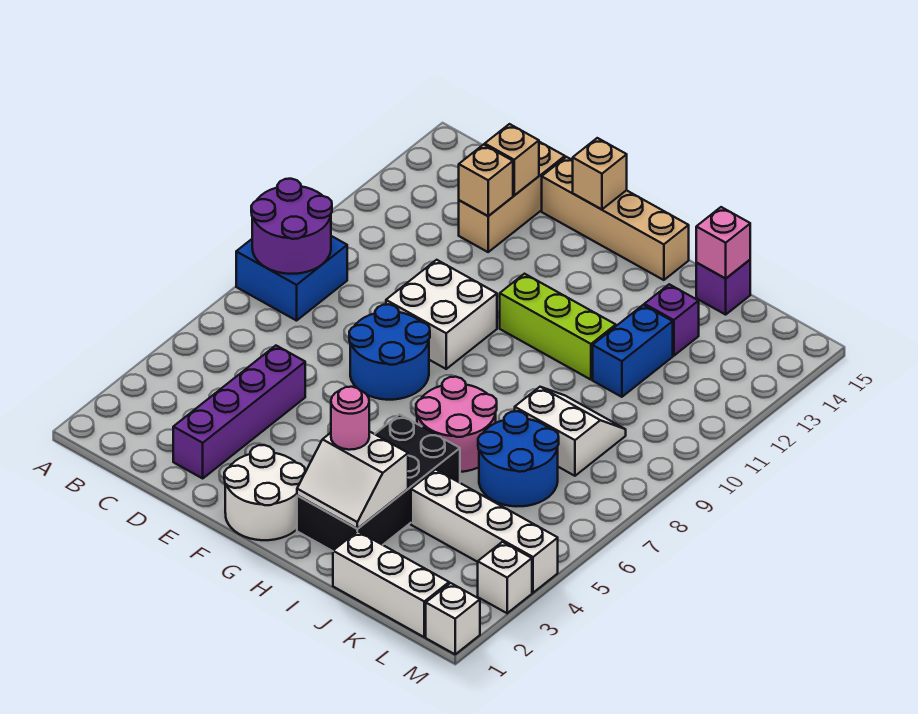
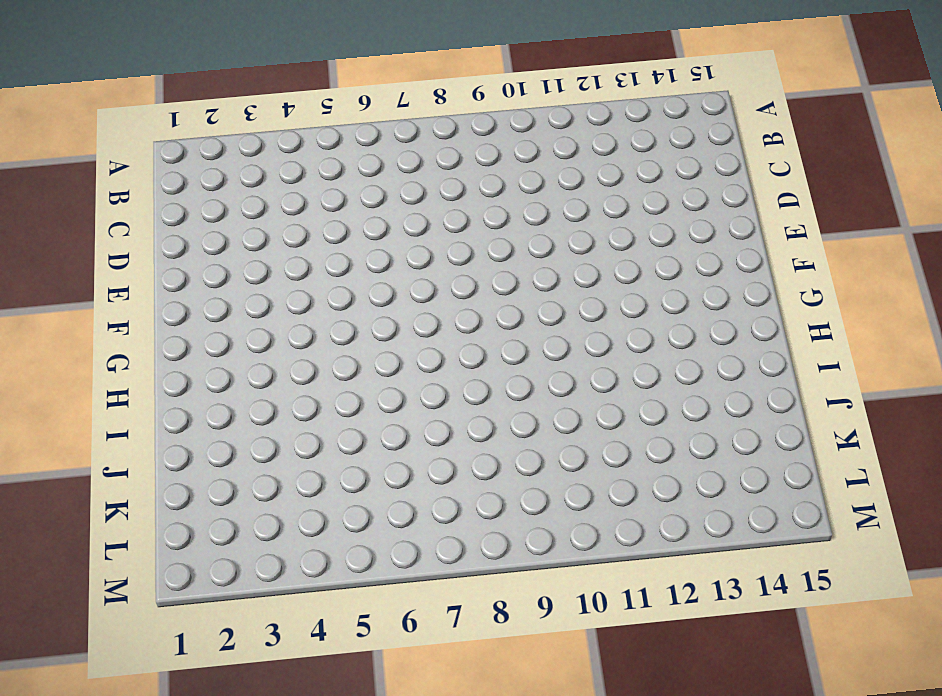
none -> blue brick A8:B9 level 1
none -> purple brick D2:D5 level 1
none -> tan brick D13:D15 level 1

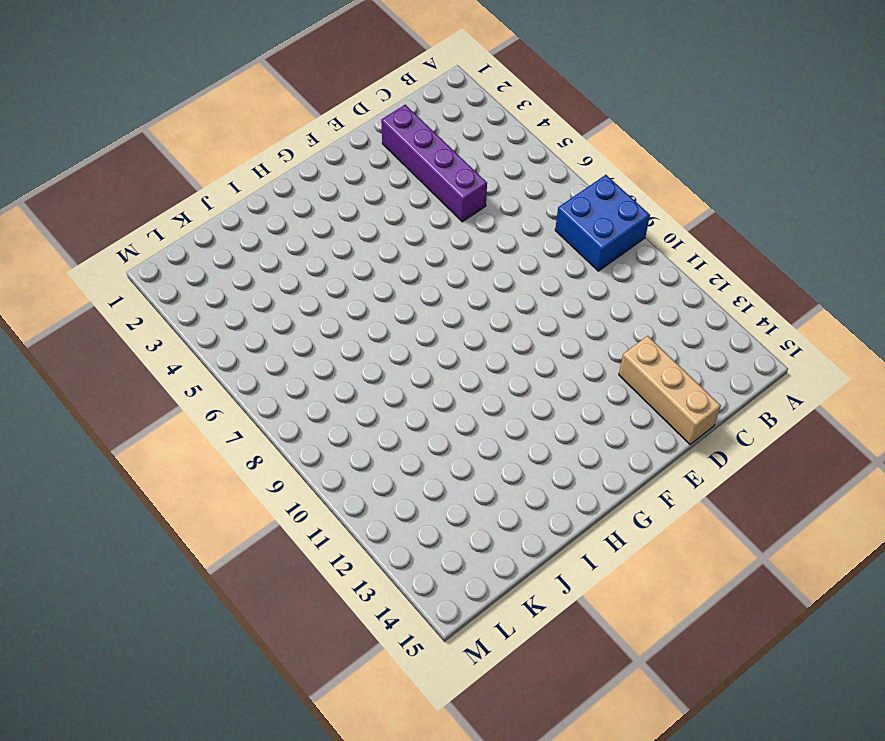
none -> blue round brick E7:F8 level 1
none -> white brick E9:F10 level 1
none -> tan brick E15:H15 level 1

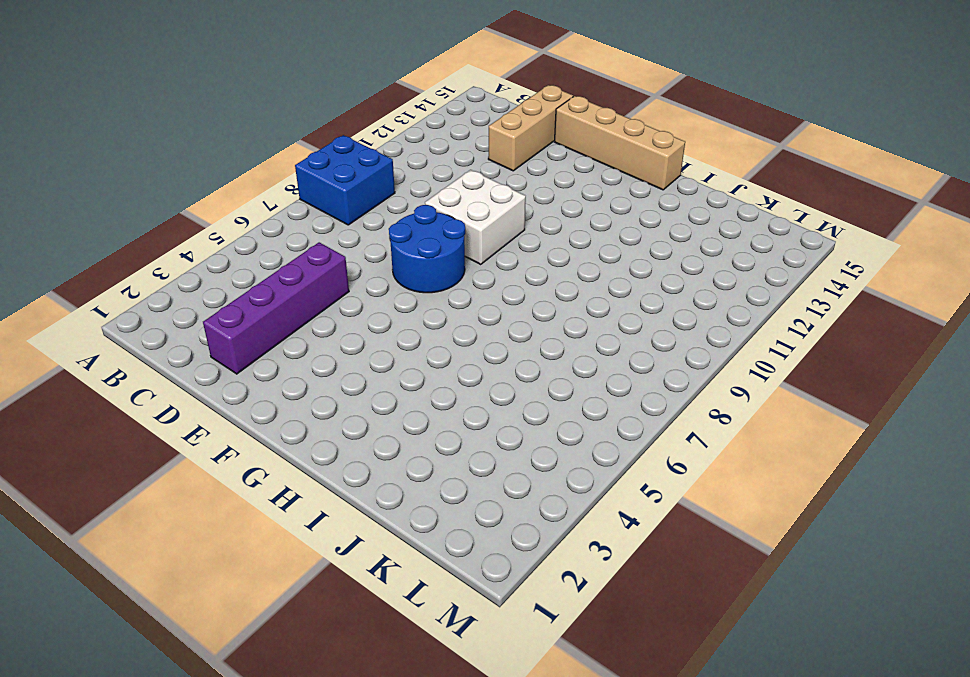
none -> white round brick F1:G2 level 1
none -> lime brick G11:I11 level 1
none -> black brick H2:I5 level 1

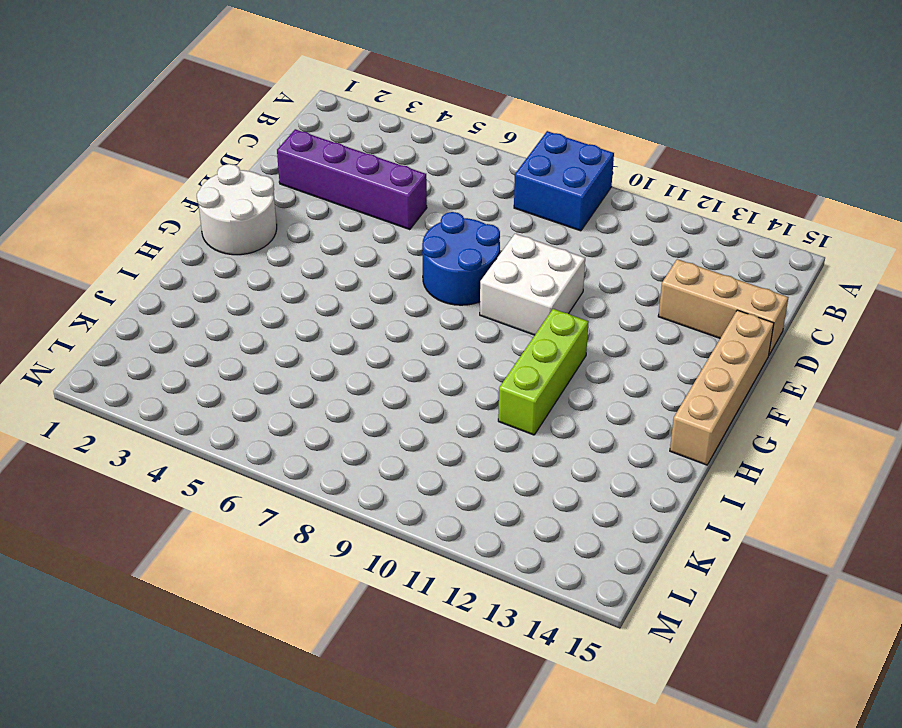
none -> black brick H2:I5 level 1
none -> pink round brick H6:I7 level 1
none -> white brick J1:L1 level 1

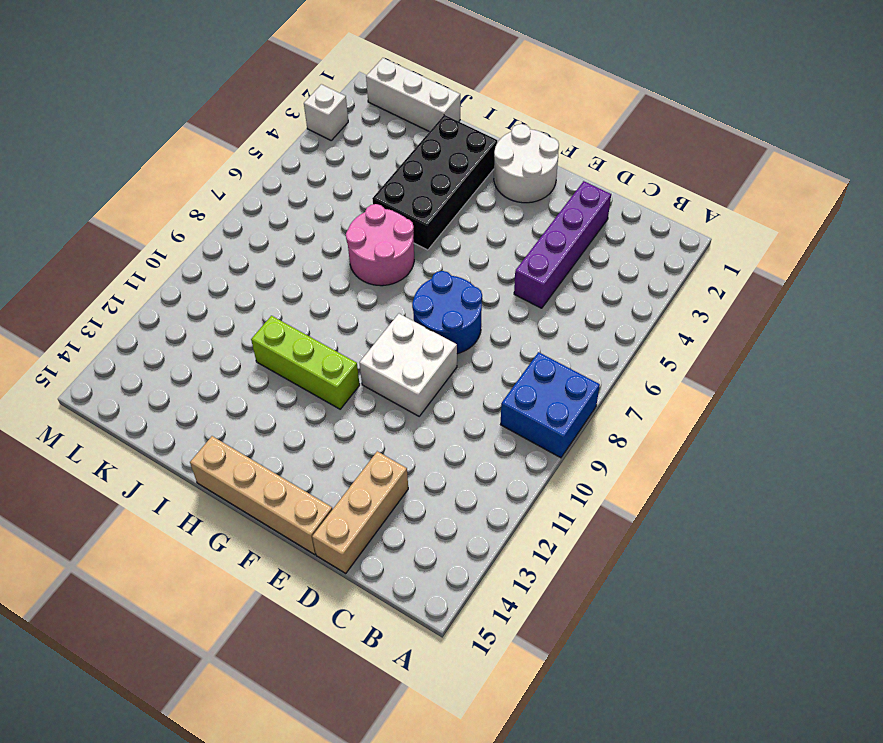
none -> white brick J4:M4 level 1
none -> blue round brick J6:K7 level 1
none -> white slope J8:K9 level 1 top 8

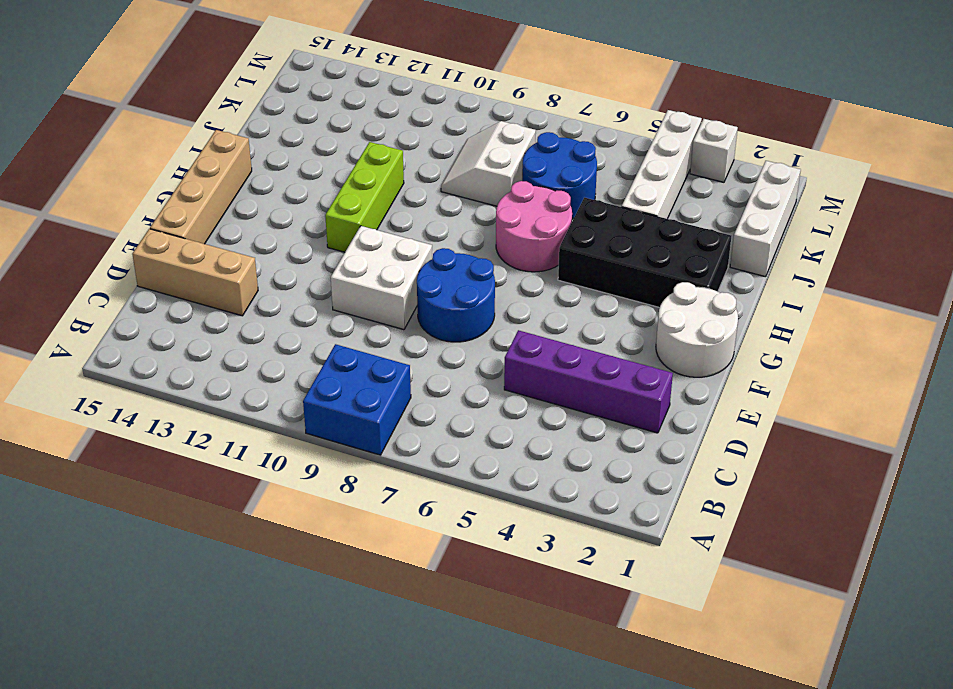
none -> blue brick J11:J12 level 1
none -> purple brick J13 level 1
none -> purple brick J15 level 1

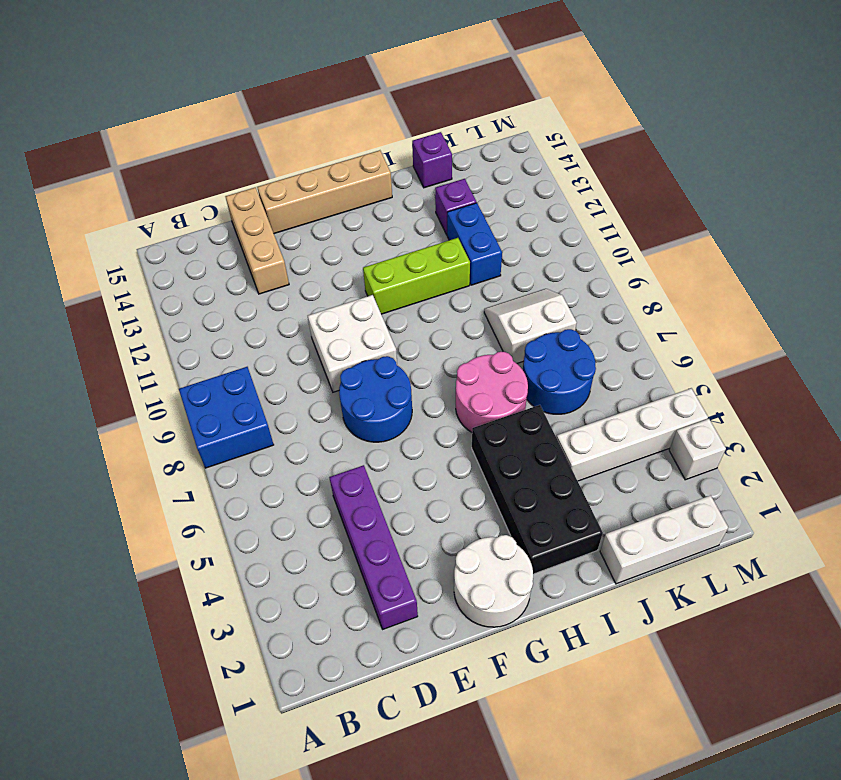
none -> white brick M1 level 1
none -> purple round brick A8:B9 level 2
none -> tan brick D13 level 2

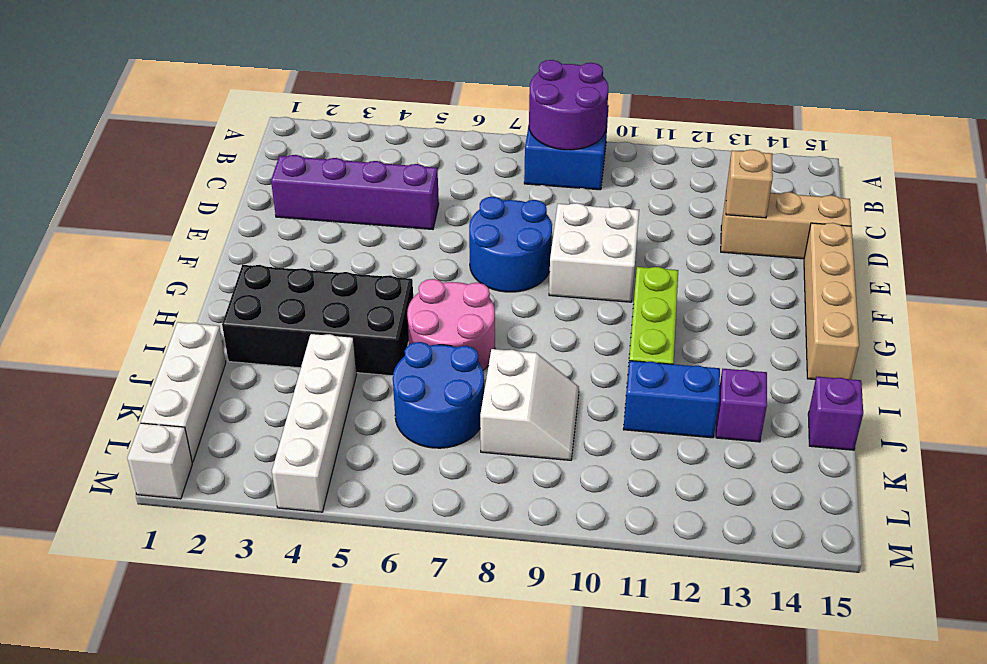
none -> white round brick F1:G2 level 1
none -> white brick M3 level 1
none -> tan brick D14 level 2

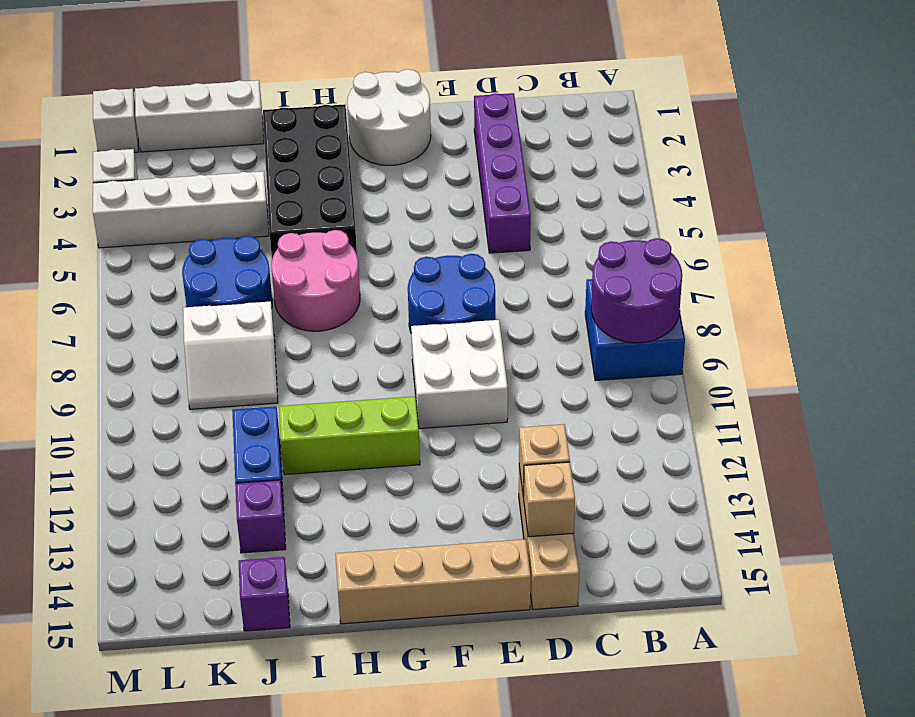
none -> tan brick F15 level 2
none -> white slope H2:I3 level 2 top 3
none -> pink brick J15 level 2

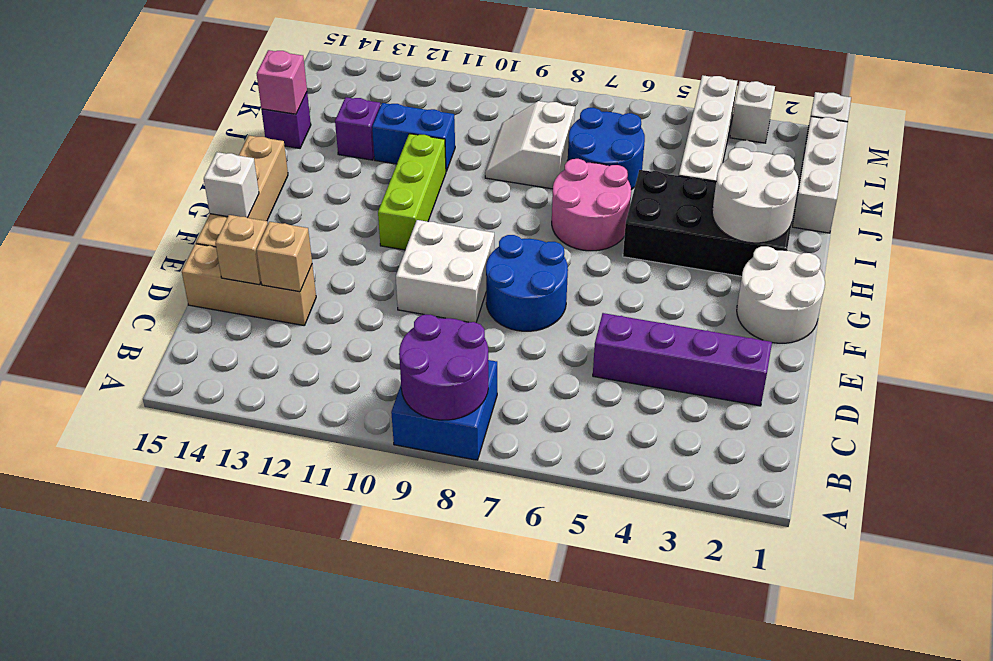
white brick F15 level 2 -> tan brick F15 level 2
white round brick H2:I3 level 2 -> white slope H2:I3 level 2 top 3
none -> pink round brick H3 level 3

